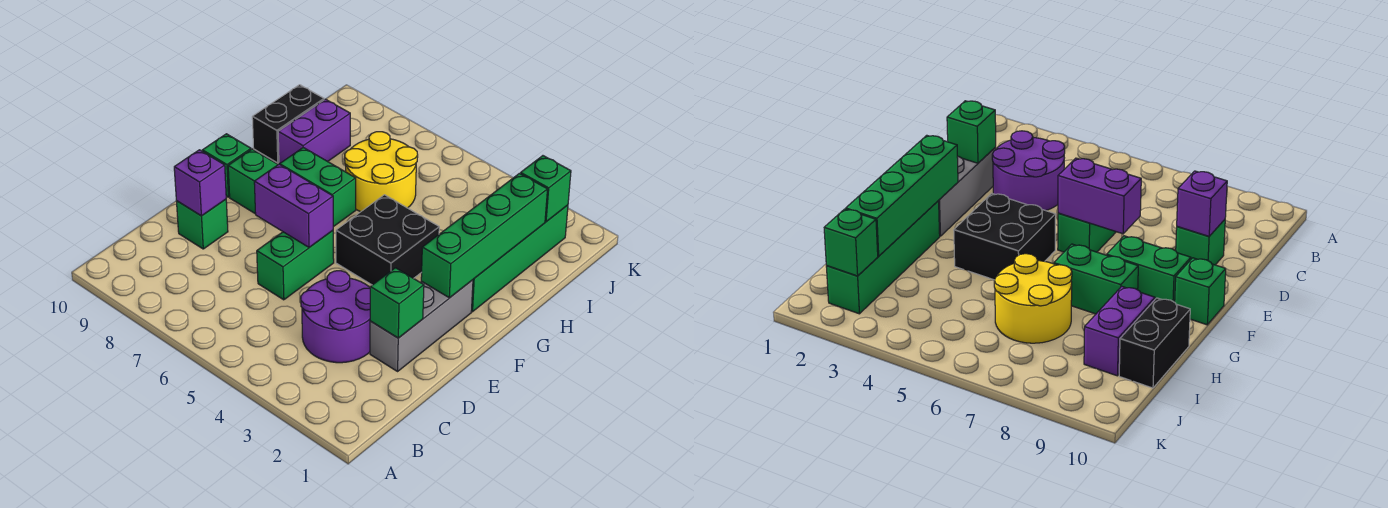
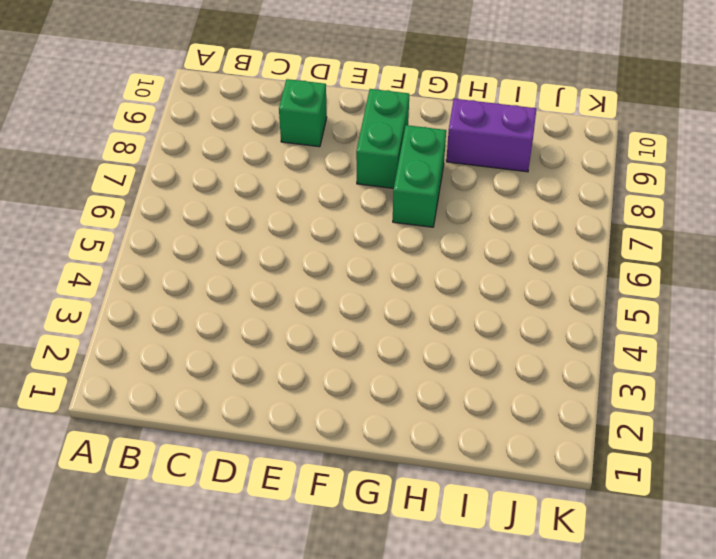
none -> purple round brick C3:D4 level 1
none -> grey brick D2:F2 level 1
none -> green brick D6:E6 level 1

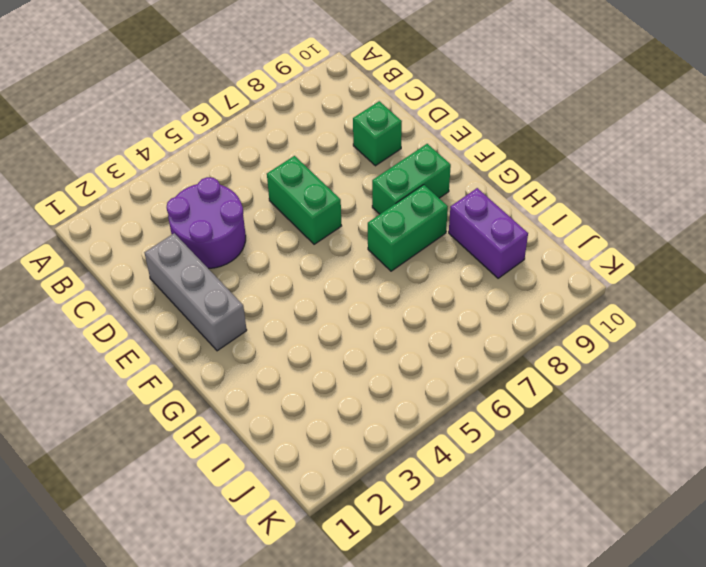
none -> black brick F4:G5 level 1
none -> green brick F10 level 1
none -> green brick G2:J2 level 1

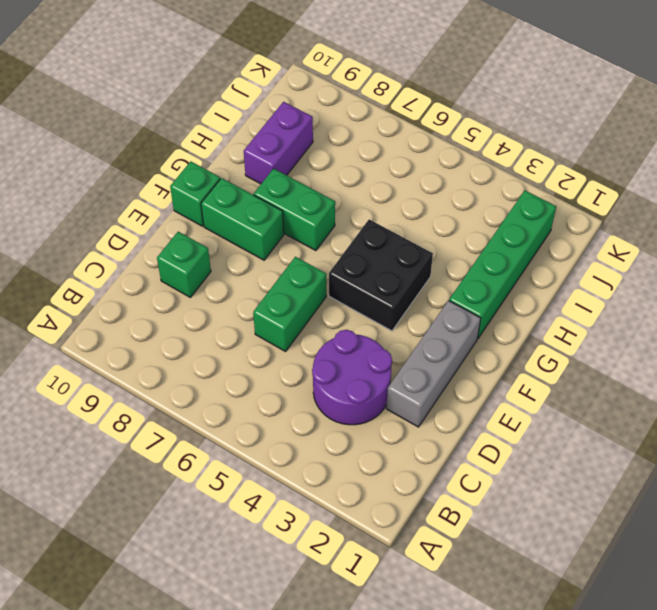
none -> yellow round brick H6:I7 level 1
none -> black brick H10:I10 level 1
none -> green brick D2 level 2

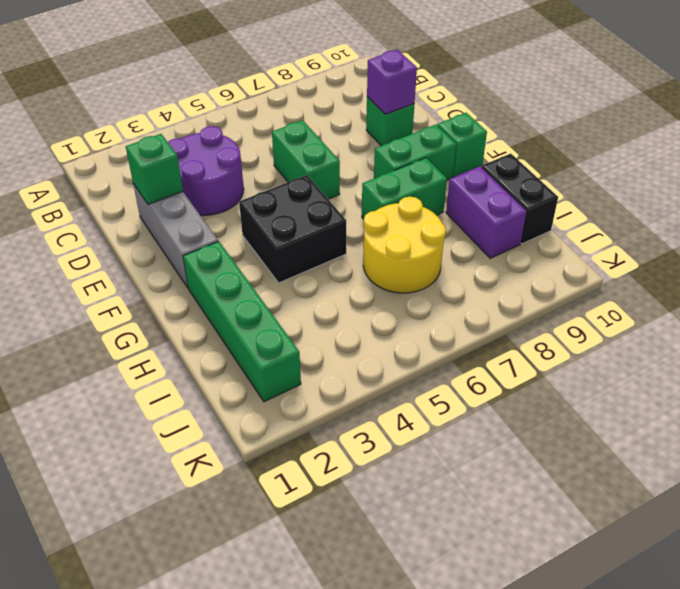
none -> purple brick E6:E7 level 2
none -> green brick F2:I2 level 2
none -> green brick J2 level 2

